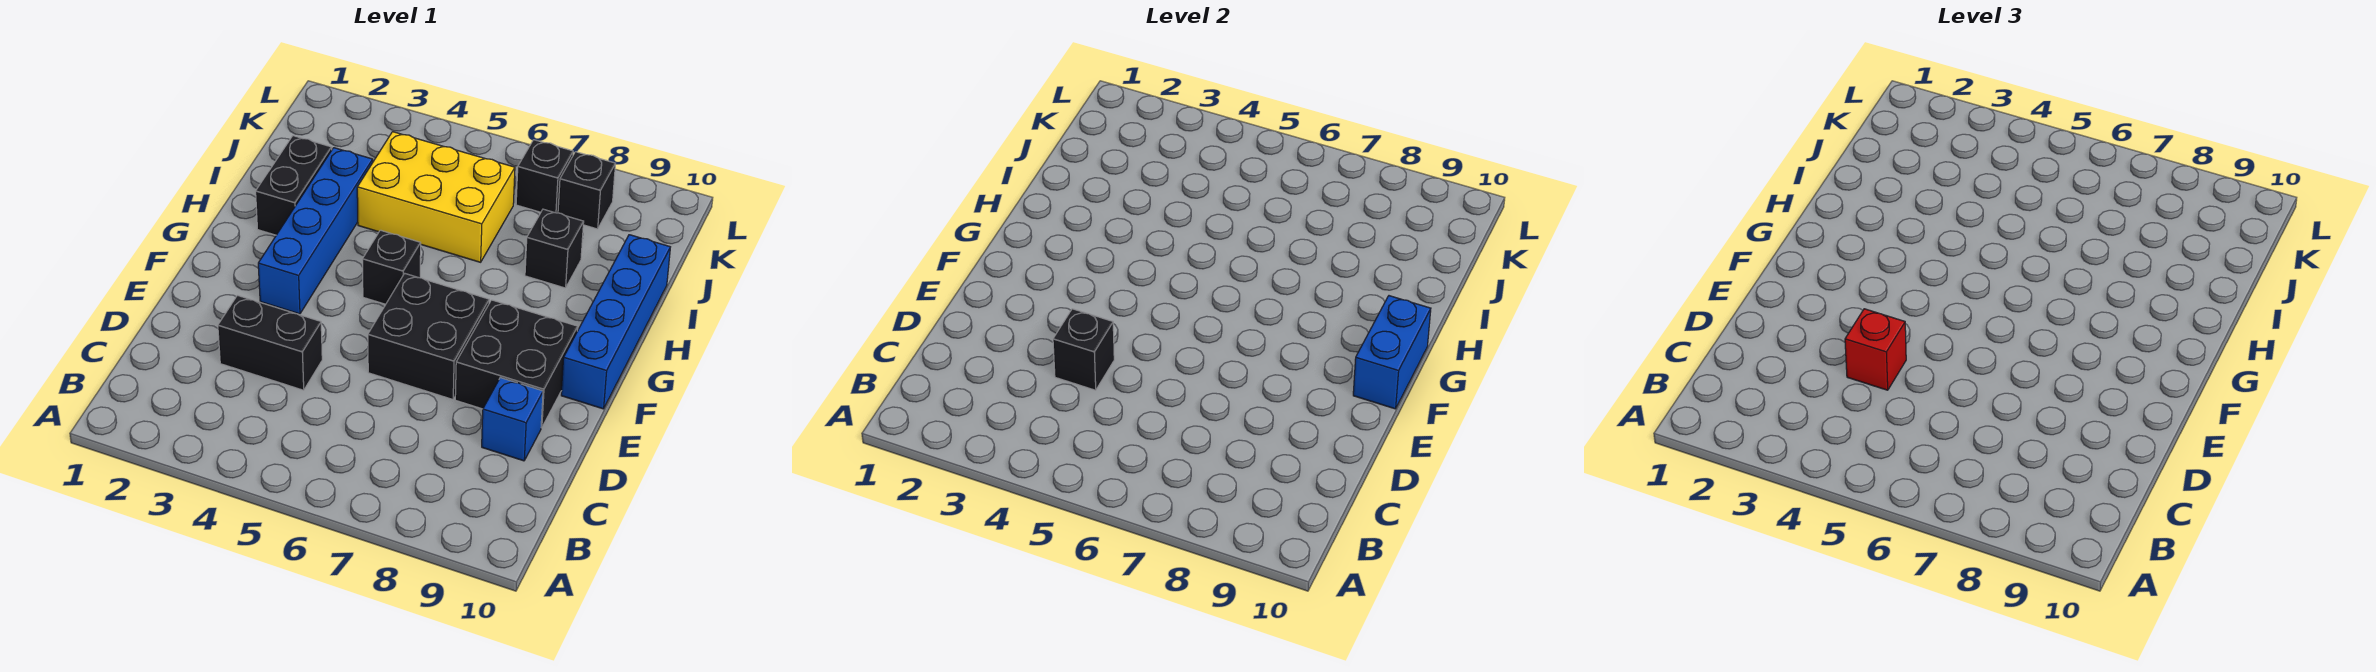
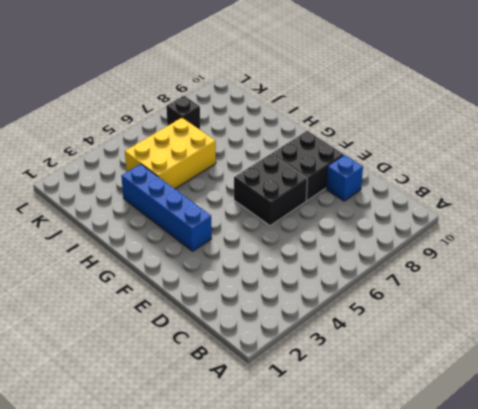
none -> black brick D3:D4 level 1
none -> blue brick F10:I10 level 1
none -> black brick G5 level 1

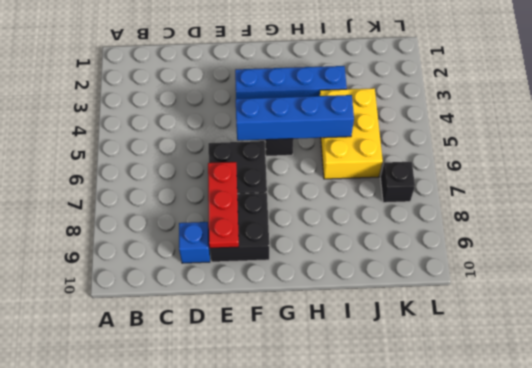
red plate E7:E9 level 2 -> none
blue brick F5:I5 level 2 -> blue brick F10:I10 level 1
none -> black brick D3:D4 level 1
none -> black brick H2:I2 level 1
none -> black brick I8 level 1

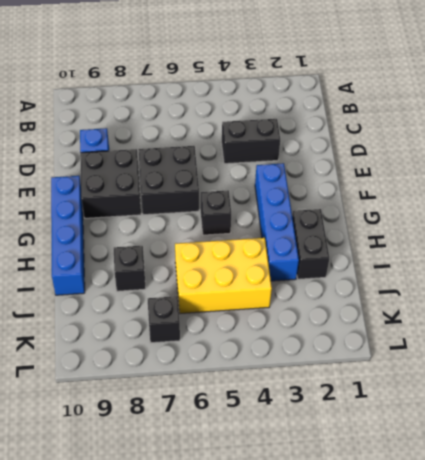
none -> black brick K8 level 1
none -> black brick D4 level 2
none -> blue brick F10:G10 level 2

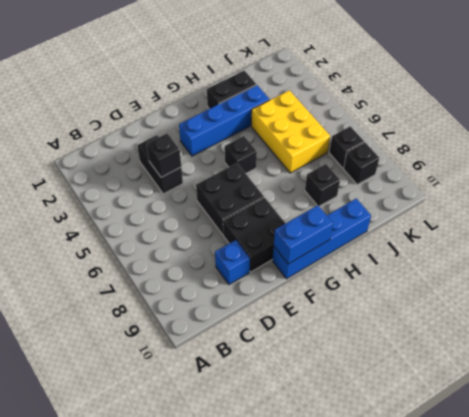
none -> red brick D4 level 3

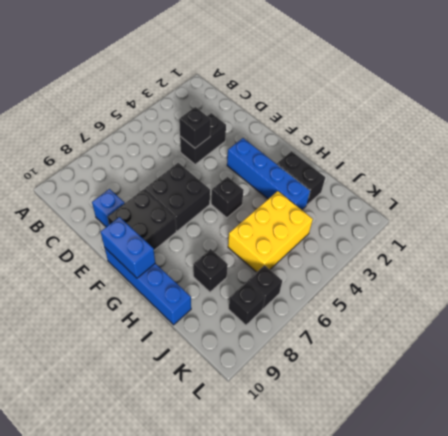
none -> red brick D4 level 3

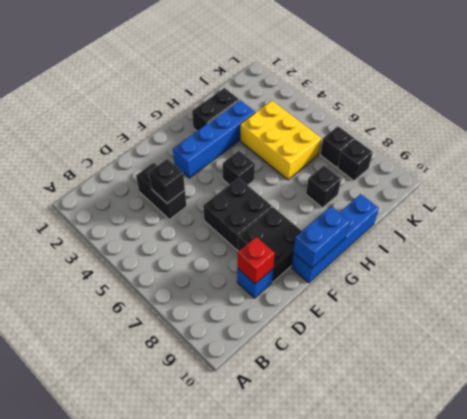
red brick D9 level 2 -> red brick D4 level 3

